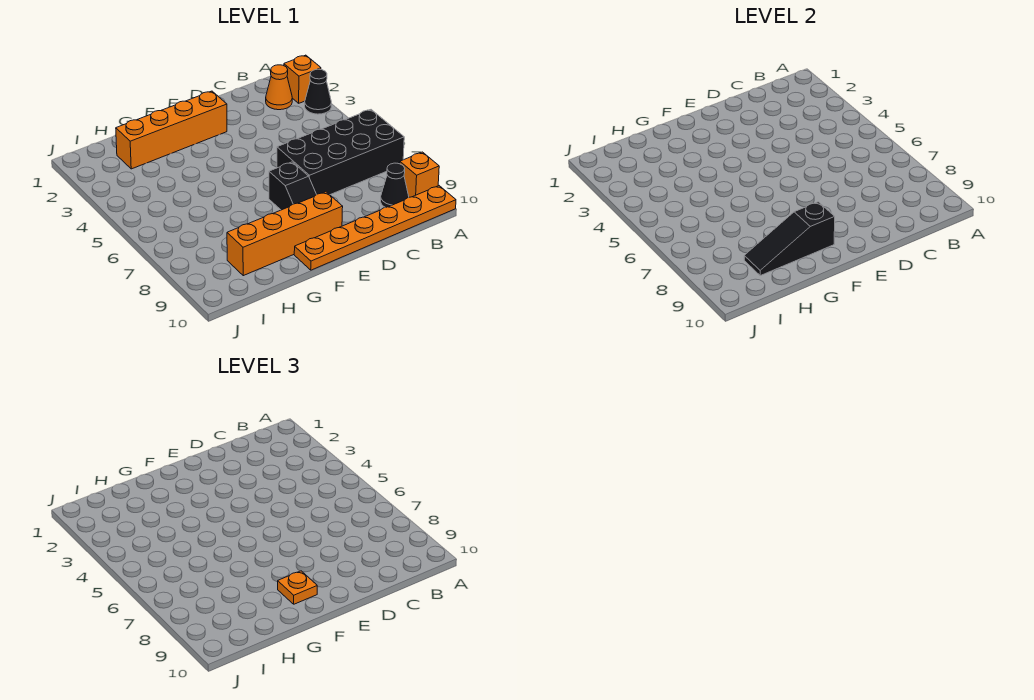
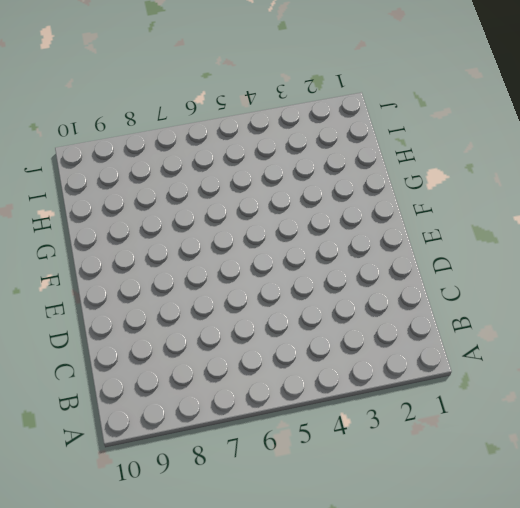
none -> orange brick A2 level 1
none -> black cone A3 level 1
none -> black brick A6:D7 level 1

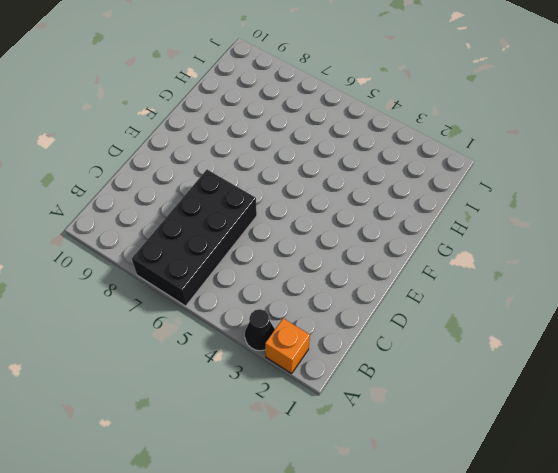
none -> orange brick A9 level 1
none -> orange plate A10:F10 level 1
none -> orange cone B2 level 1

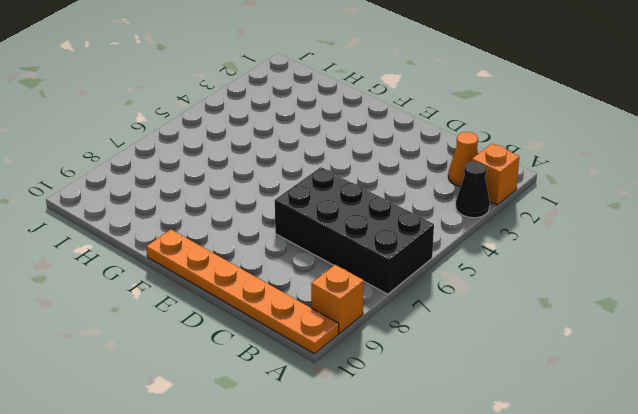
none -> black cone B9 level 1
none -> orange brick E2:H2 level 1
none -> black slope E7:E8 level 1 top 7

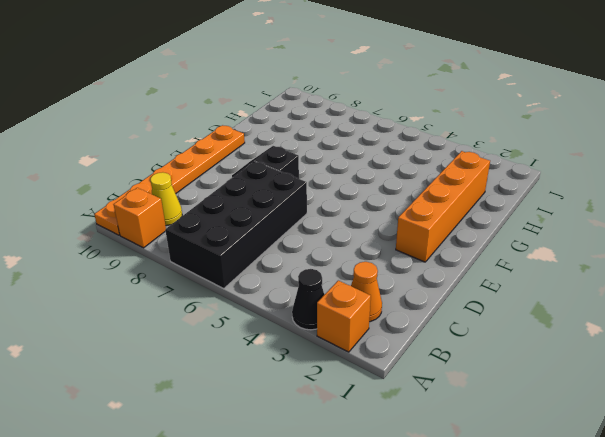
yellow cone B9 level 1 -> black cone B9 level 1
none -> orange brick E9:H9 level 1
none -> black slope F9:H9 level 2 top F
none -> orange plate F9 level 3

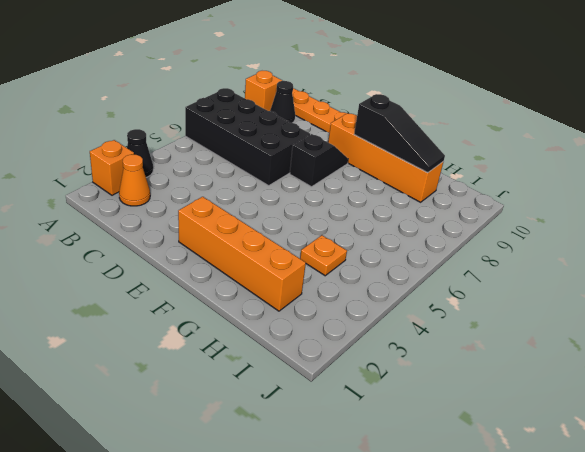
orange plate H4 level 1 -> orange plate F9 level 3

